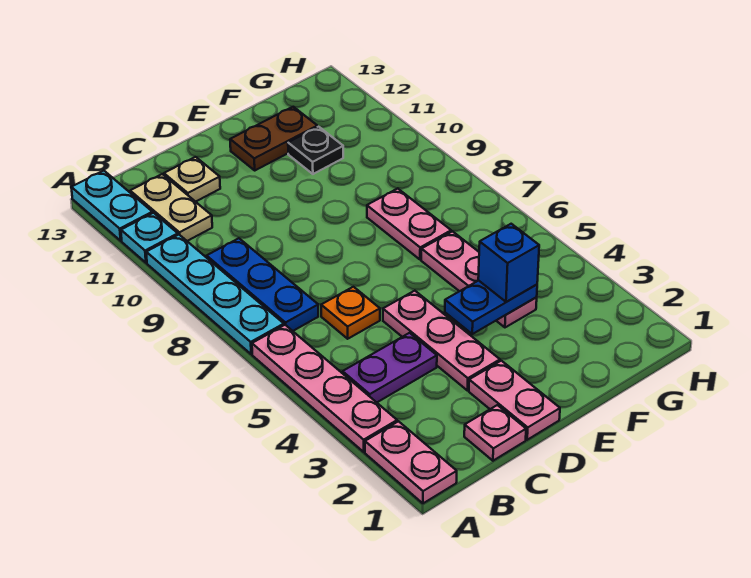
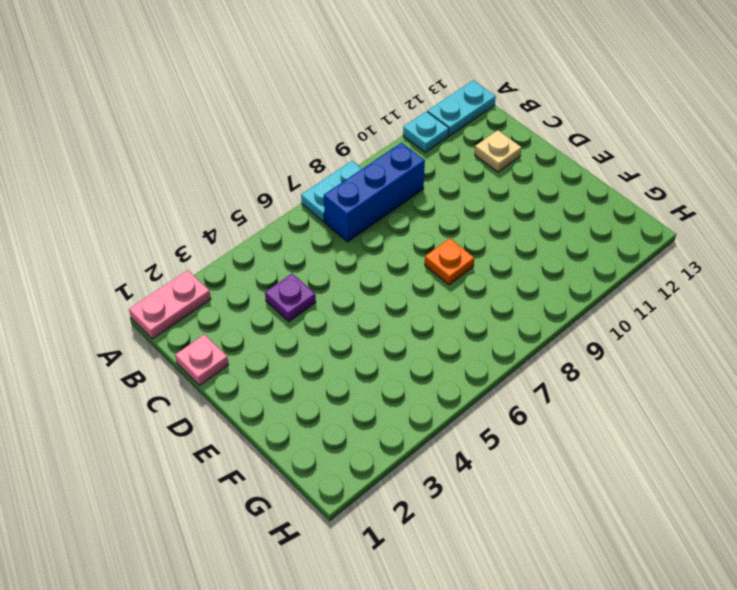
cyan plate A7:A8 level 1 -> cyan plate A7:A10 level 1
blue brick B7:B9 level 1 -> blue plate B7:B9 level 1
purple plate C4 level 1 -> purple plate B4:C4 level 1
orange plate E8 level 1 -> orange plate C6 level 1
none -> pink plate A3:A6 level 1
none -> tan plate B11:B12 level 1
none -> pink plate D1:D2 level 1

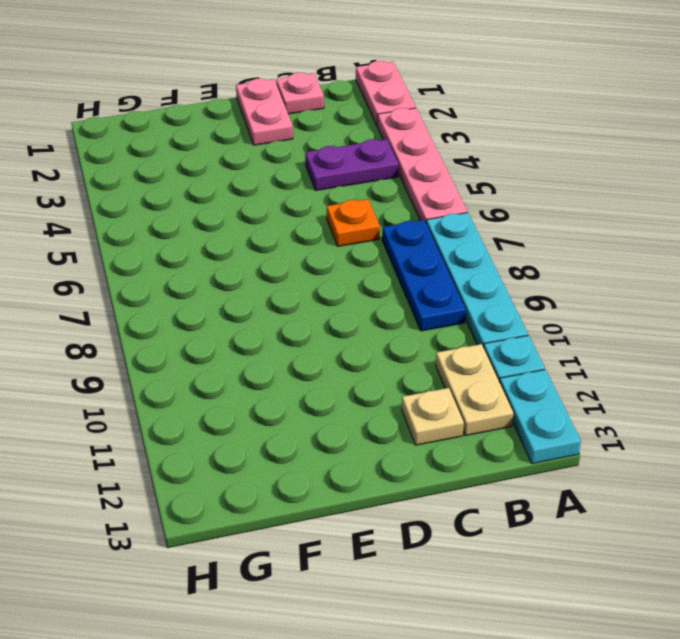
none -> pink plate D3:D5 level 1
none -> brown plate E12:F12 level 1
none -> pink plate F4:F6 level 1

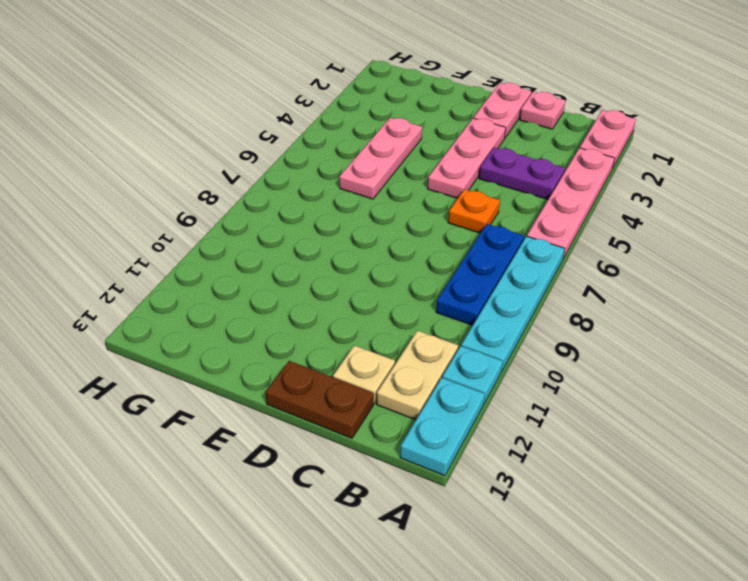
brown plate C13:D13 level 1 -> brown plate E12:F12 level 1
none -> pink plate F7:F8 level 1
none -> black plate F11 level 1
none -> blue plate E4:F4 level 2

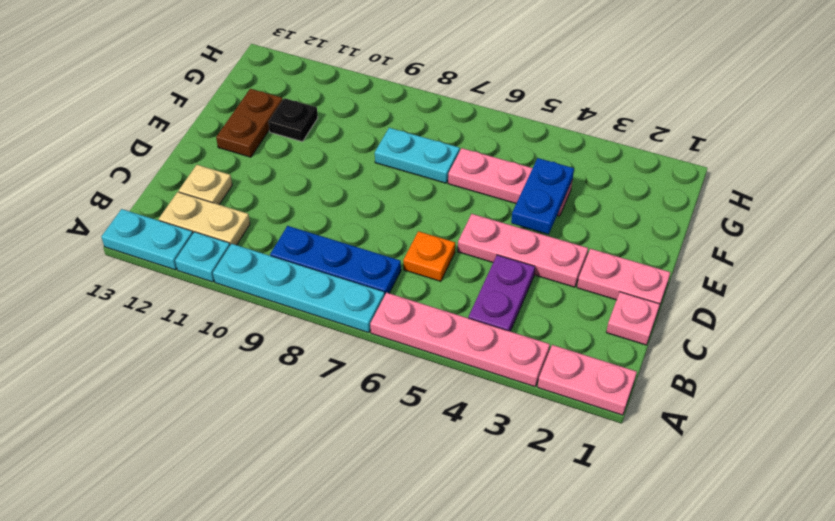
cyan plate F7:F8 level 1 -> pink plate F7:F8 level 1
none -> blue brick F4 level 3

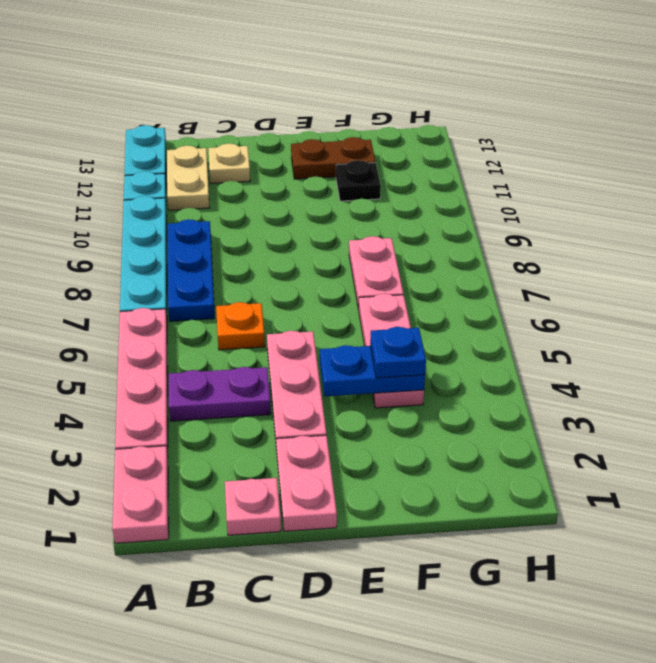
blue plate F4 level 3 -> blue brick F4 level 3

